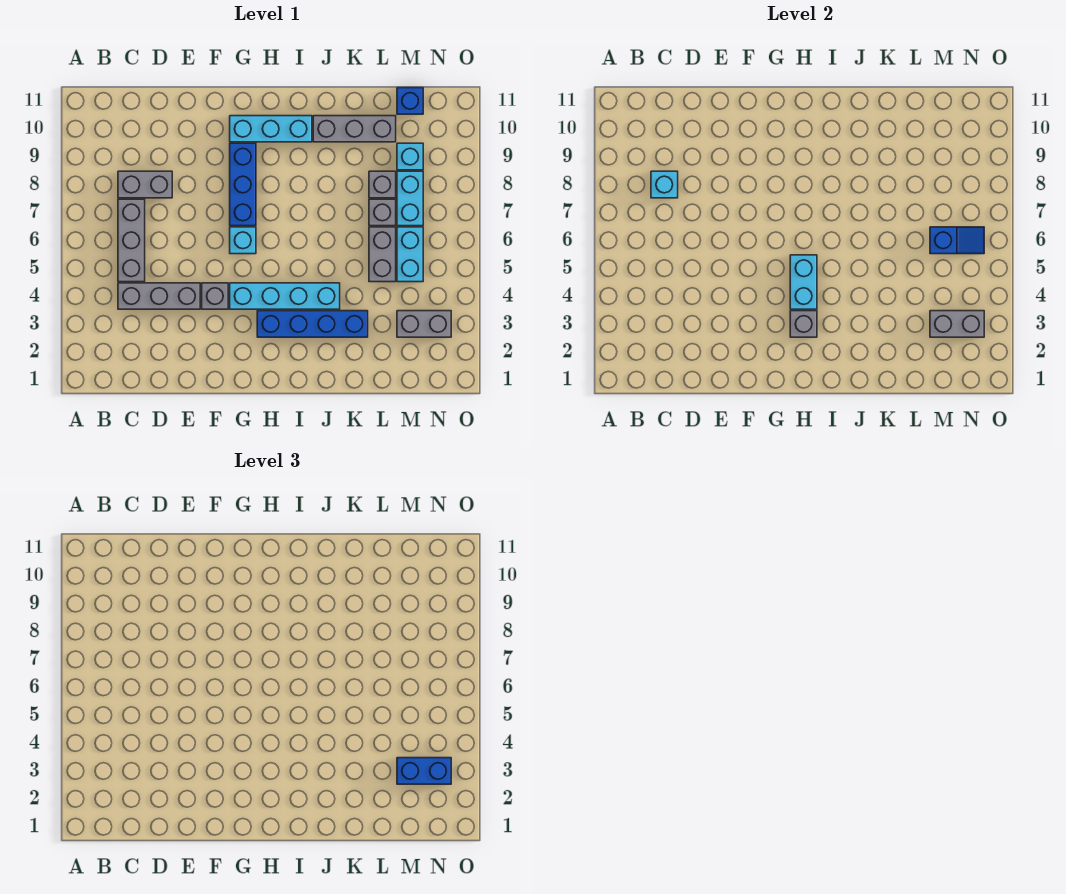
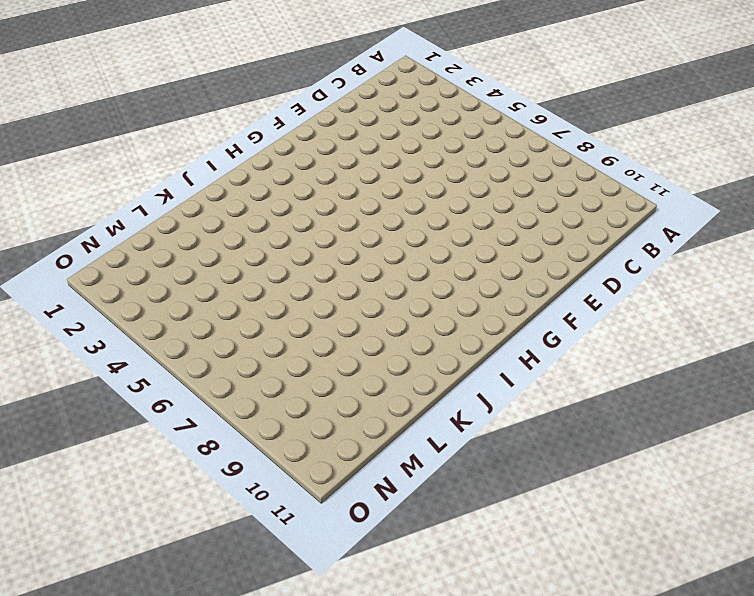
none -> grey brick C4:E4 level 1
none -> grey brick C5:C7 level 1
none -> grey brick C8:D8 level 1

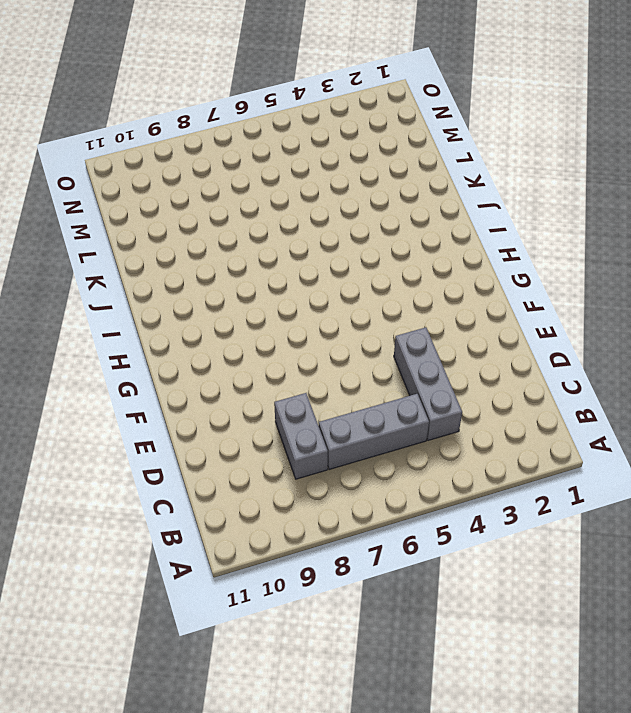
none -> grey brick F4 level 1
none -> cyan brick G4:J4 level 1
none -> cyan brick G6 level 1

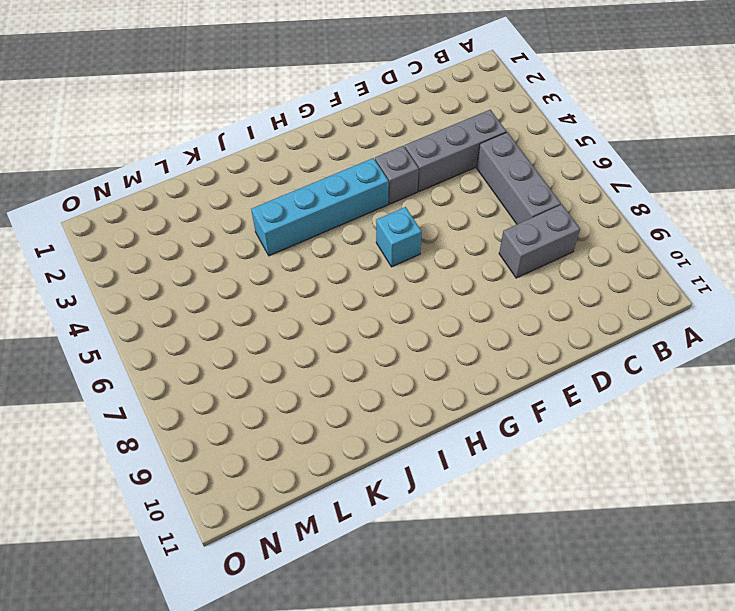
none -> blue brick G7:G9 level 1
none -> cyan brick G10:I10 level 1
none -> blue brick H3:K3 level 1

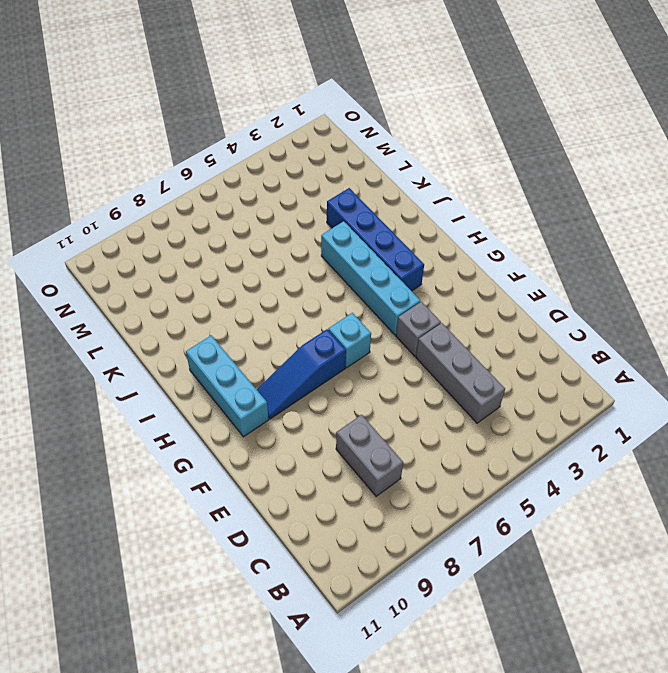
blue slope G7:G9 level 1 top 7 -> blue brick G7:G9 level 1
none -> grey brick C5:C7 level 1
none -> grey brick J10:L10 level 1
none -> grey brick L5:L6 level 1

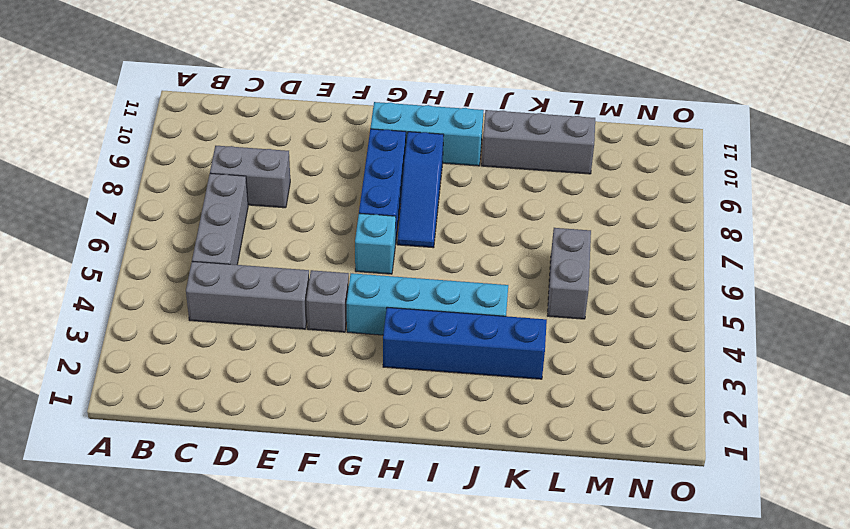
blue slope H7:H9 level 1 top 9 -> none
none -> grey brick L7 level 1
none -> grey brick L8 level 1
none -> grey brick M3:N3 level 1

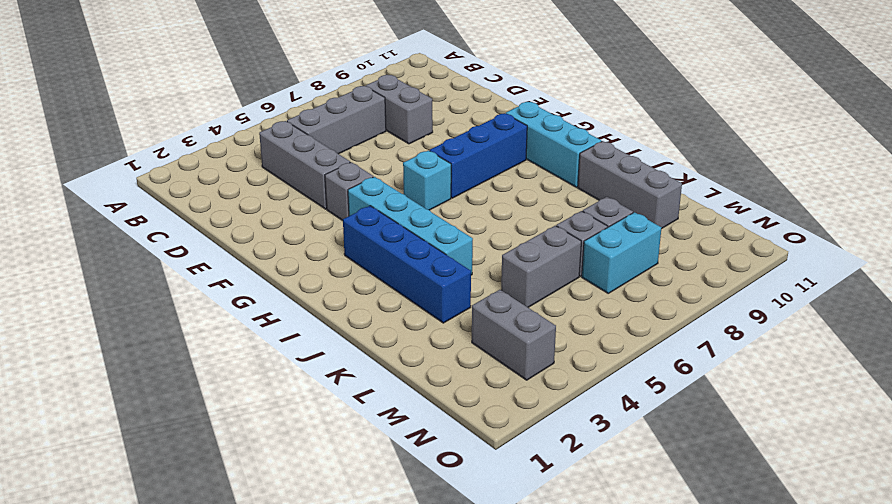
none -> cyan brick M5:M6 level 1
none -> cyan brick M9 level 1
none -> blue brick M11 level 1

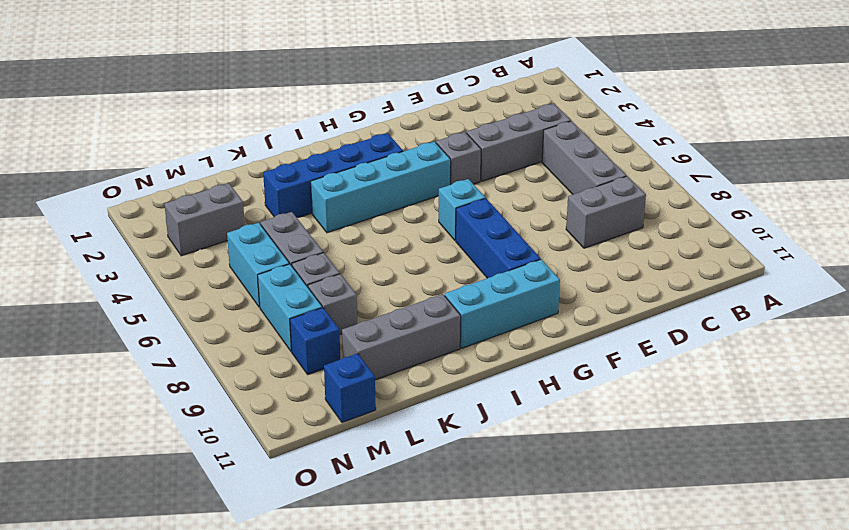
blue brick M9 level 1 -> cyan brick M9 level 1
none -> cyan brick C8 level 2
none -> grey brick H3 level 2
none -> cyan brick H4:H5 level 2

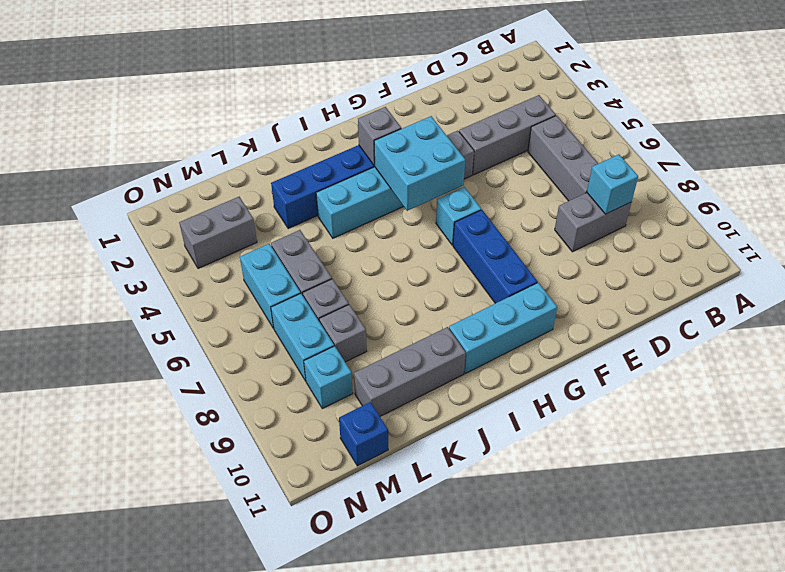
cyan brick G4:H5 level 2 -> cyan brick H4:H5 level 2
none -> grey brick M3:N3 level 2
none -> blue slope M6:N6 level 2 top M
none -> blue brick M3:N3 level 3

